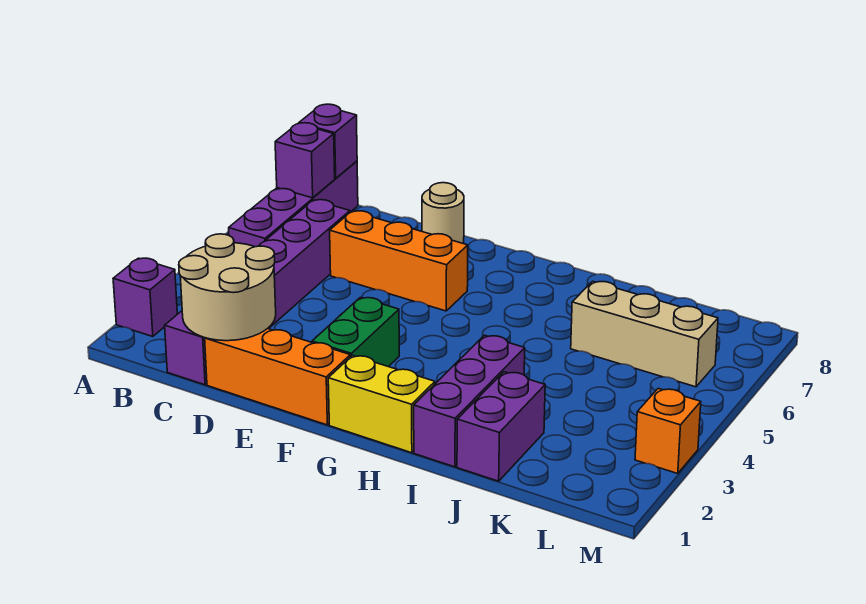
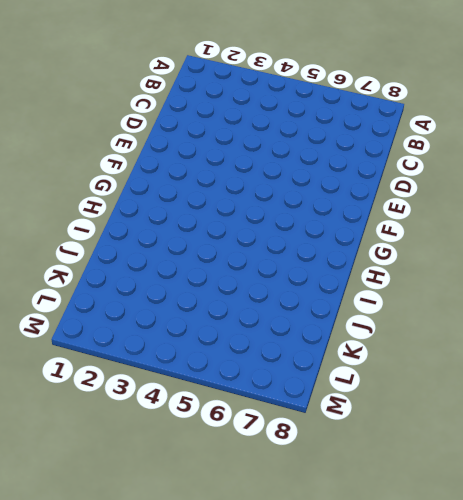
none -> purple brick A2 level 1
none -> purple brick B5:B8 level 1
none -> purple brick C1:C6 level 1

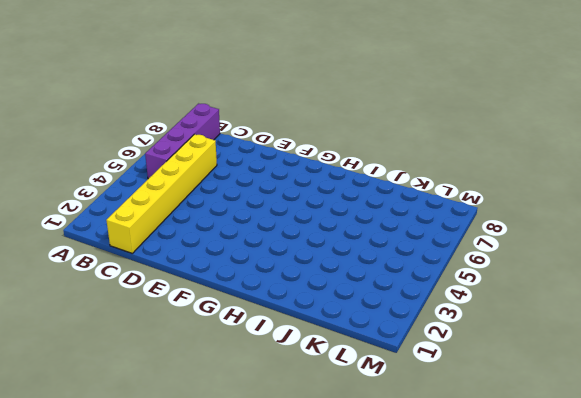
yellow brick C1:C6 level 1 -> purple brick C1:C6 level 1
none -> purple brick A2 level 1
none -> orange brick D1:F1 level 1
none -> orange brick D6:F6 level 1

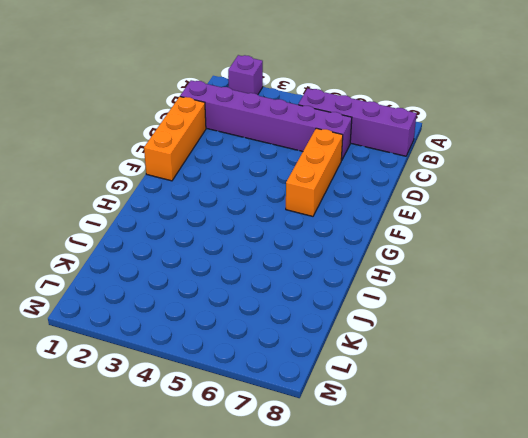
none -> tan round brick E8 level 1
none -> green brick F2:F3 level 1
none -> yellow brick G1:H1 level 1

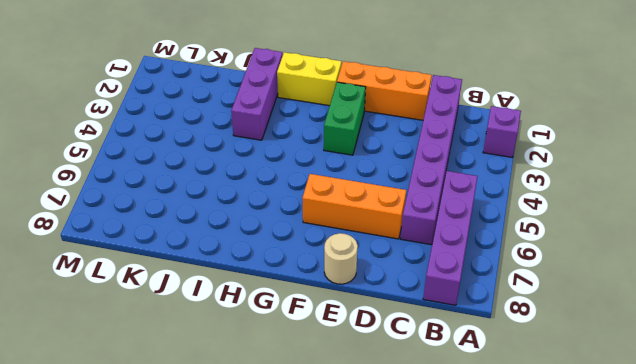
none -> purple brick J1:J2 level 1
none -> tan brick J6:L6 level 1
none -> orange brick M3 level 1

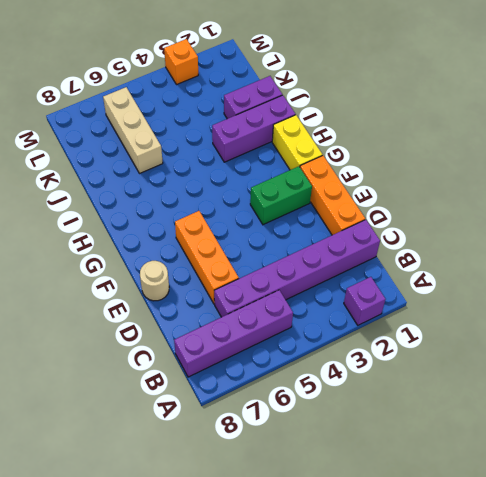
none -> purple brick B7 level 2
none -> purple brick B8 level 2
none -> tan round brick C1:D2 level 2

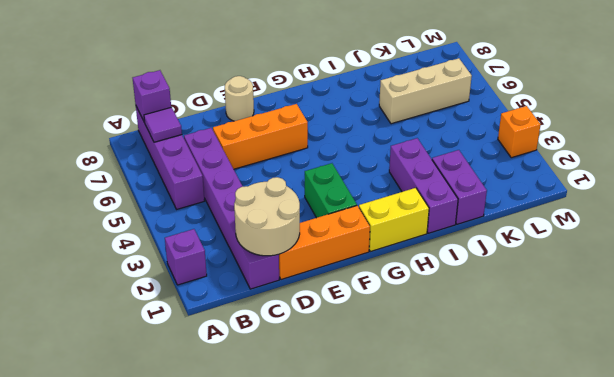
purple tile B7 level 2 -> purple brick B7 level 2

